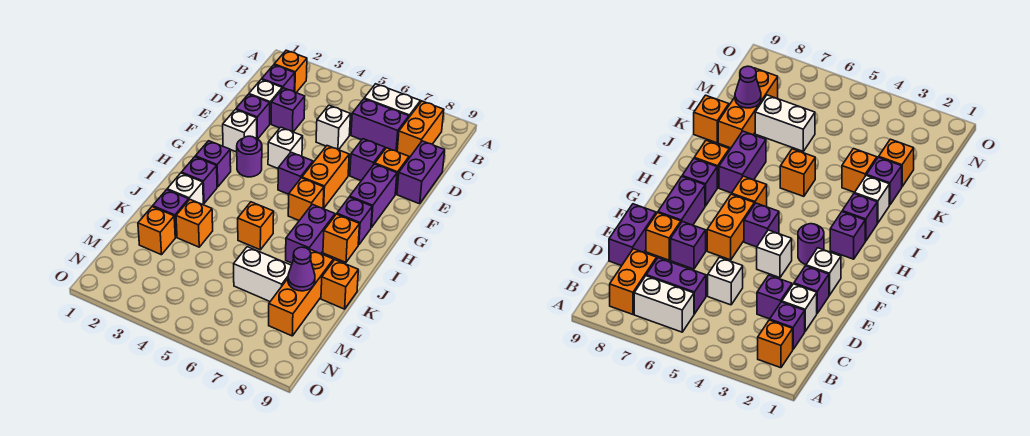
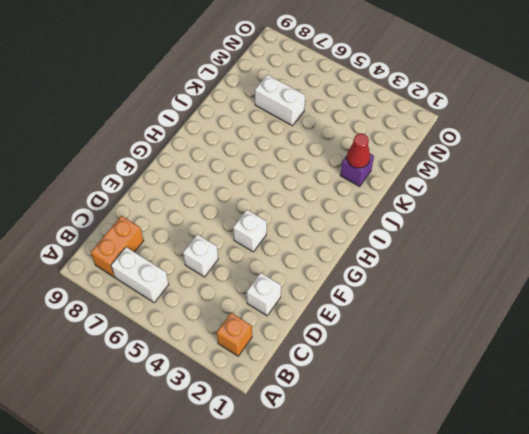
red cone K2 level 2 -> none
none -> purple brick C2 level 1
none -> purple brick C6:C7 level 1
none -> purple brick D3 level 1
none -> purple brick D9:E9 level 1

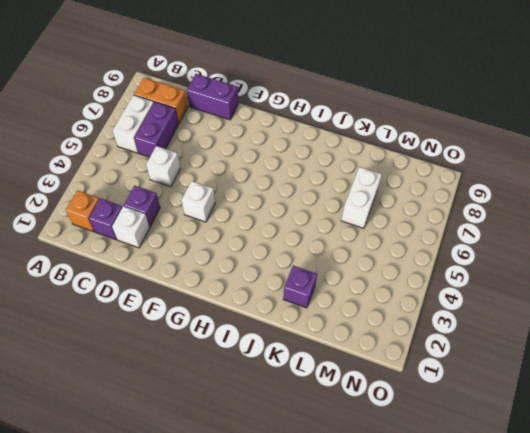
none -> purple brick E2 level 1
none -> purple brick E7 level 1
none -> orange brick E8 level 1
none -> white brick F2 level 1

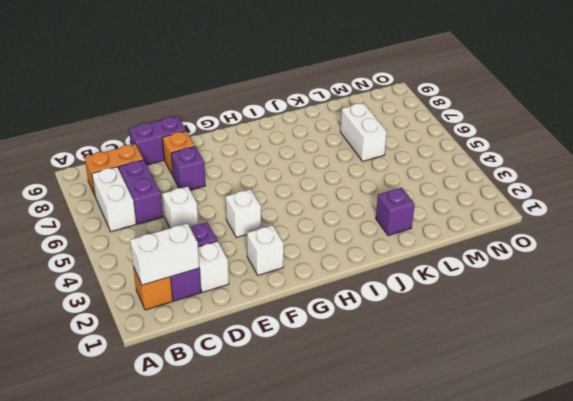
white brick B2:C2 level 2 -> none
none -> purple brick E2 level 1
none -> orange brick F6:G6 level 1
none -> purple brick F8:G8 level 1
none -> purple round brick G3 level 1

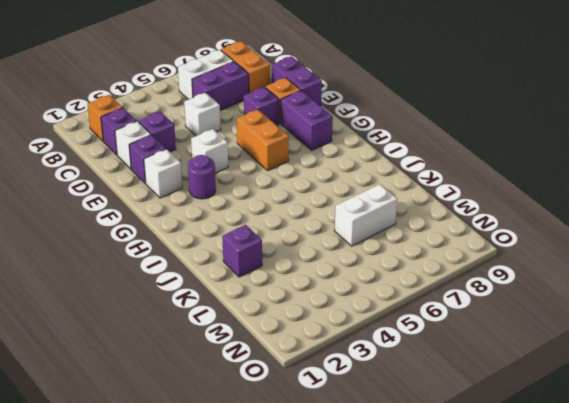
none -> purple brick G5 level 1
none -> purple brick H2 level 1
none -> orange brick H6 level 1
none -> purple brick H8 level 1

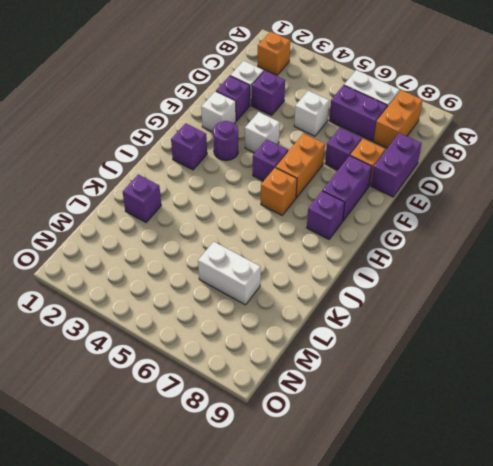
none -> purple brick C2 level 1
none -> purple brick I2 level 1
none -> purple brick I7:J7 level 1
none -> orange brick I8 level 1

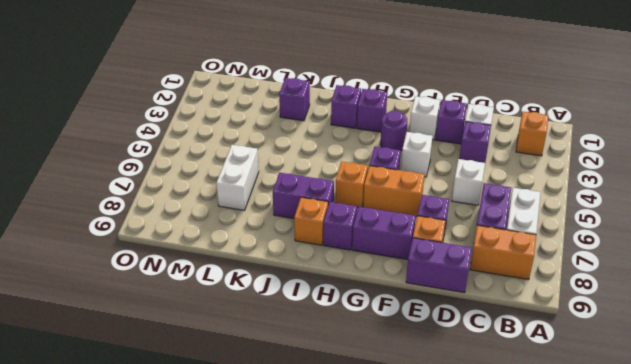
none -> purple brick C2 level 1
none -> white brick J2 level 1
none -> orange brick J5 level 1
none -> orange brick K3 level 1

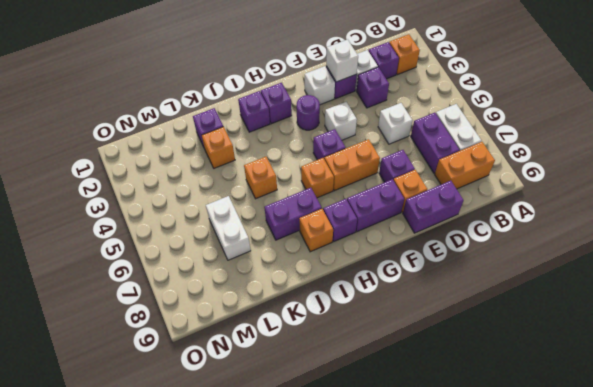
white brick E2 level 2 -> white brick J2 level 1
none -> orange brick K8:M8 level 1
none -> orange brick K9 level 1
none -> orange brick L2 level 1
none -> purple cone L8 level 2

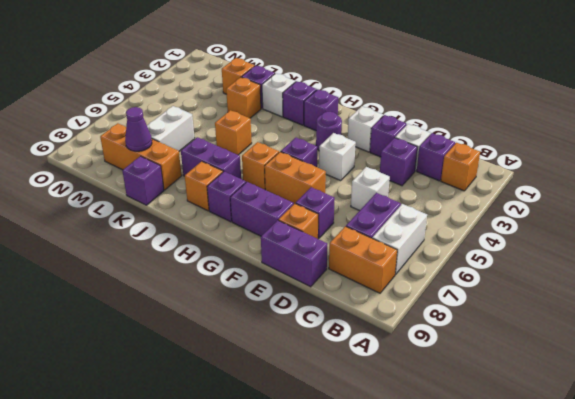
purple brick K9 level 1 -> orange brick K9 level 1

